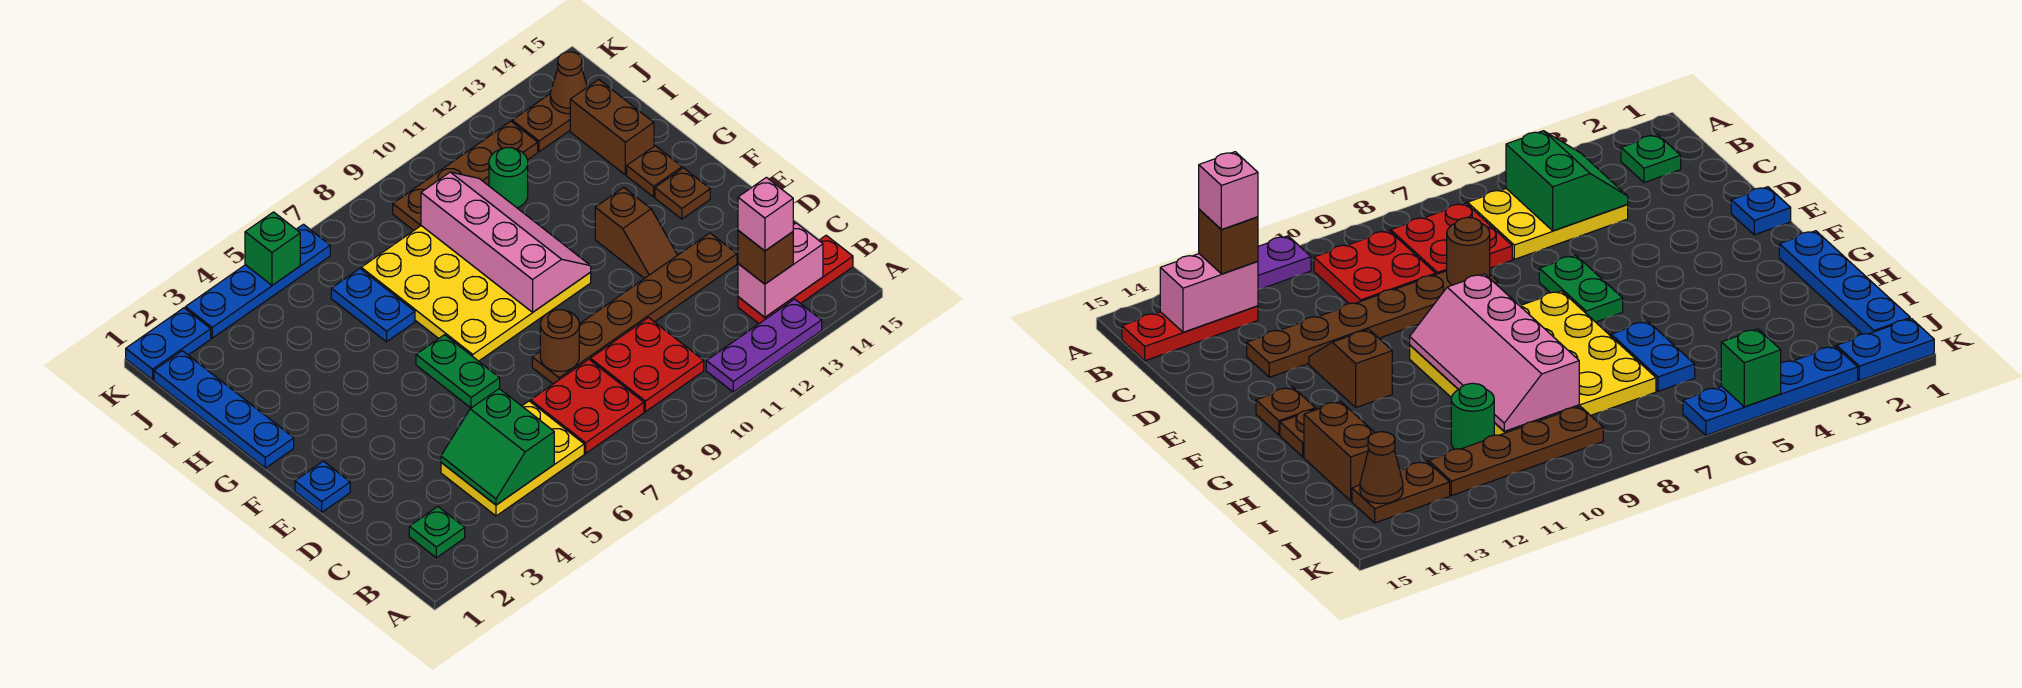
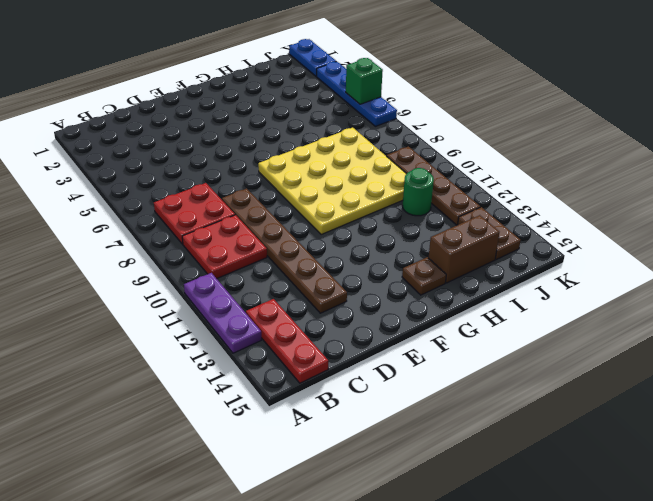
none -> green plate B2 level 1
none -> yellow plate B4:C6 level 1
none -> blue plate E1 level 1

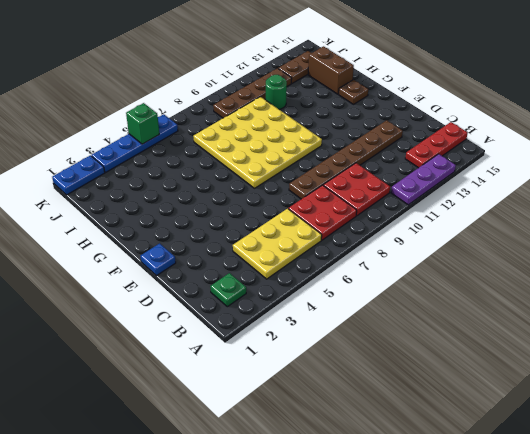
none -> green plate E6:F6 level 1
none -> brown slope E12:F12 level 1 top F
none -> brown plate F14 level 1

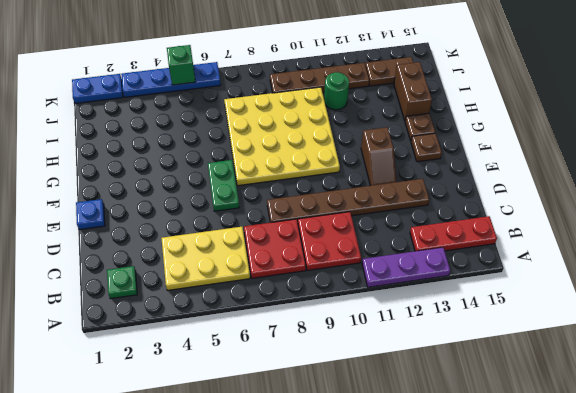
none -> blue plate G1:J1 level 1
none -> blue plate H6:I6 level 1
none -> green slope B4:C5 level 2 top 5

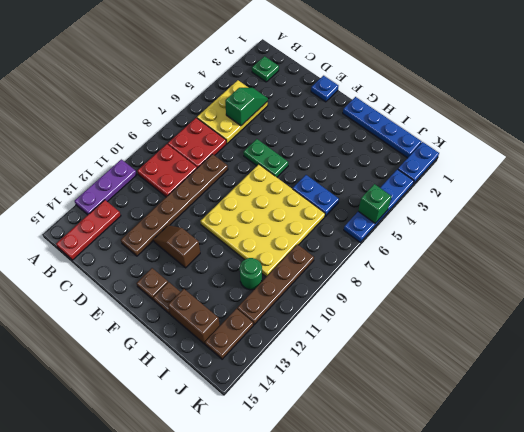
green slope C4:C5 level 2 top 5 -> green slope B4:C5 level 2 top 5
none -> pink brick B13:B14 level 2
none -> brown round brick D8 level 2
none -> pink slope F9:I10 level 2 top 9

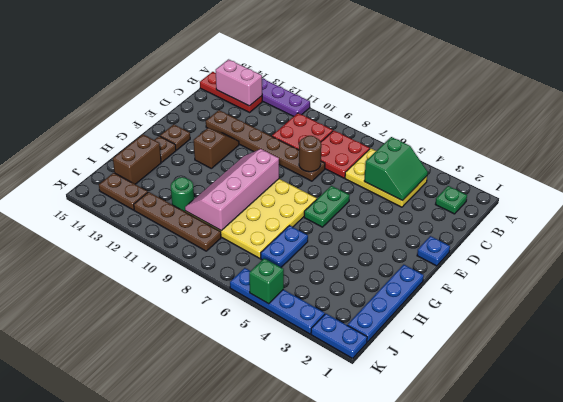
none -> brown cone J14 level 2
none -> brown brick B13 level 3
none -> pink brick B13 level 4

